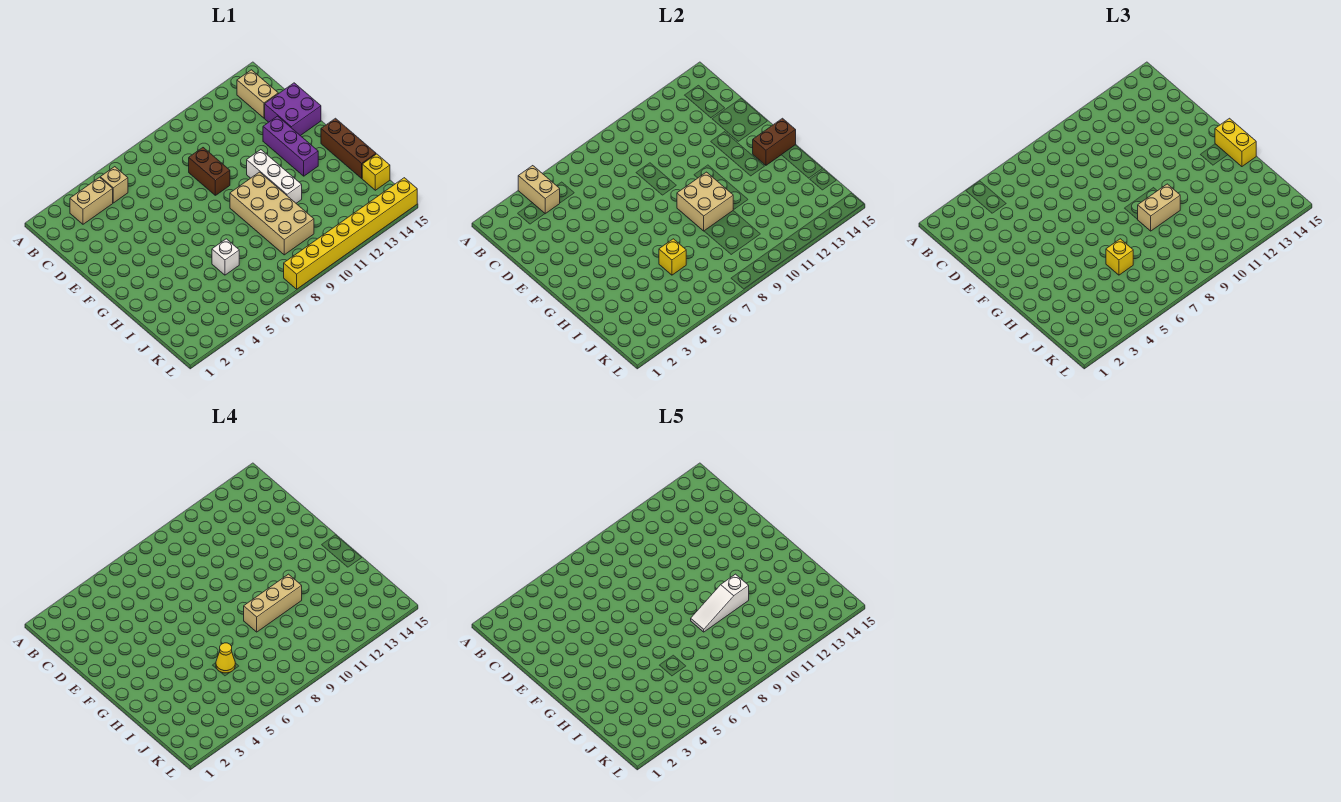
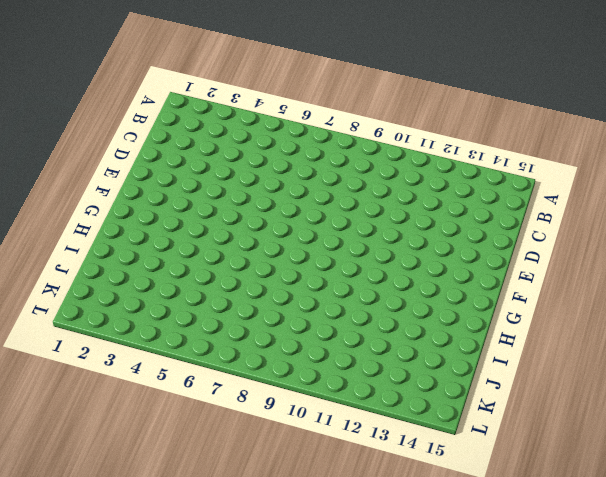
none -> tan brick B3:B4 level 1
none -> tan brick B5 level 1
none -> tan brick B14:C14 level 1

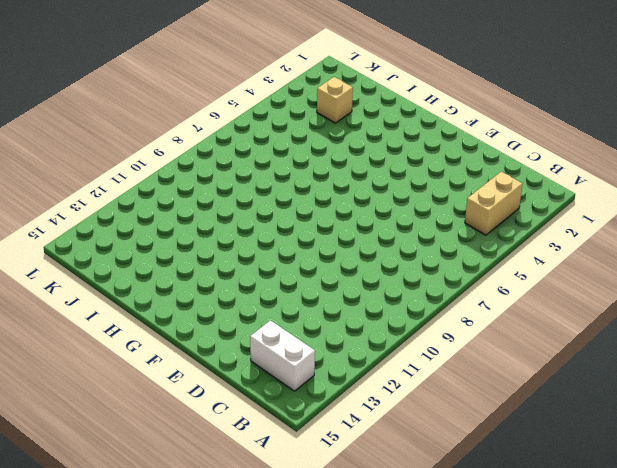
white brick B14:C14 level 1 -> tan brick B14:C14 level 1
tan brick J3 level 1 -> tan brick B5 level 1
none -> brown brick D9:E9 level 1
none -> purple brick D14:E15 level 1
none -> purple brick E13:G13 level 1

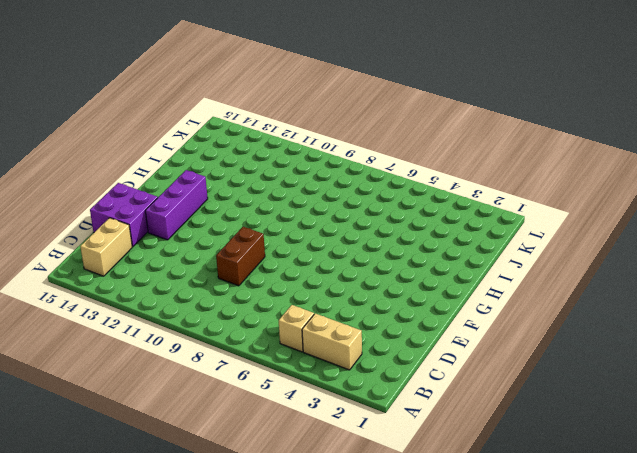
none -> white brick F11:H11 level 1
none -> tan brick G9:J10 level 1
none -> brown brick G15:I15 level 1

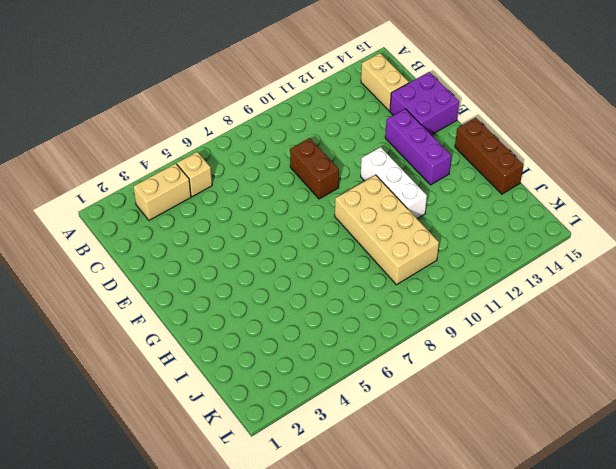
none -> white brick I6 level 1
none -> yellow brick J15 level 1
none -> yellow brick L8:L15 level 1

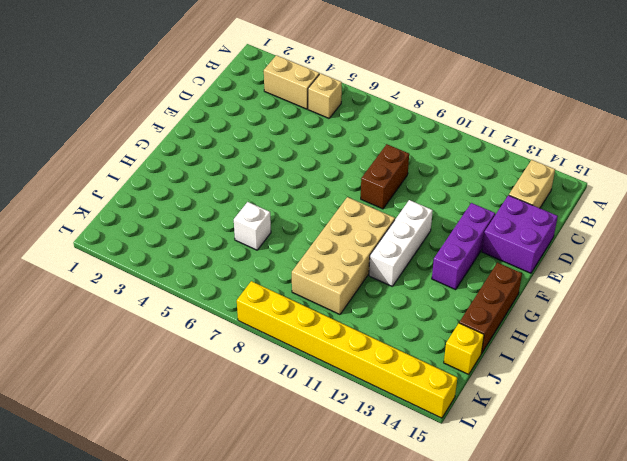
none -> tan brick A4:B4 level 2
none -> tan brick G9:H10 level 2
none -> brown brick G14:G15 level 2

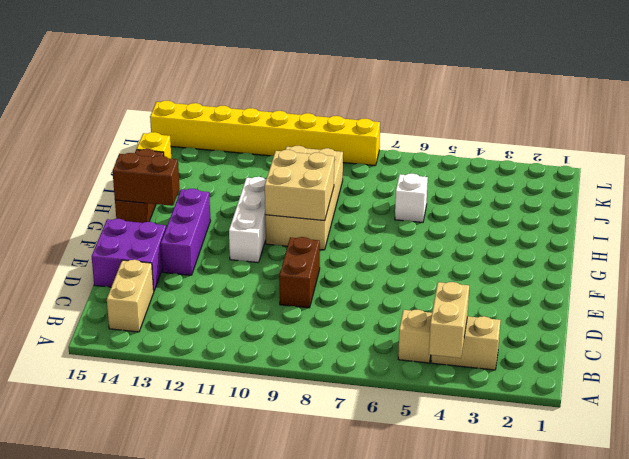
none -> yellow brick I6 level 2
none -> yellow brick G15:H15 level 3
none -> tan brick H9:H10 level 3

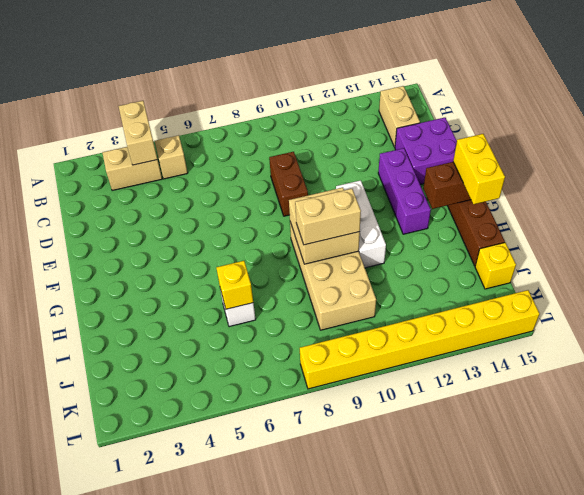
none -> yellow brick I6 level 3
none -> tan brick H9:H11 level 4
none -> yellow cone I6 level 4

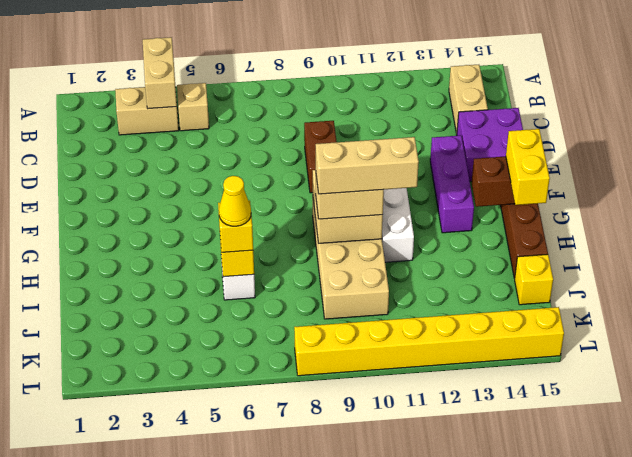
none -> white slope H9:H11 level 5 top 11

